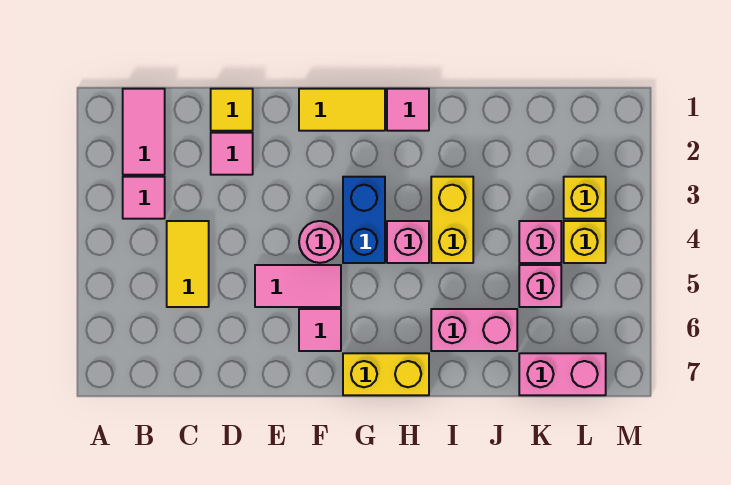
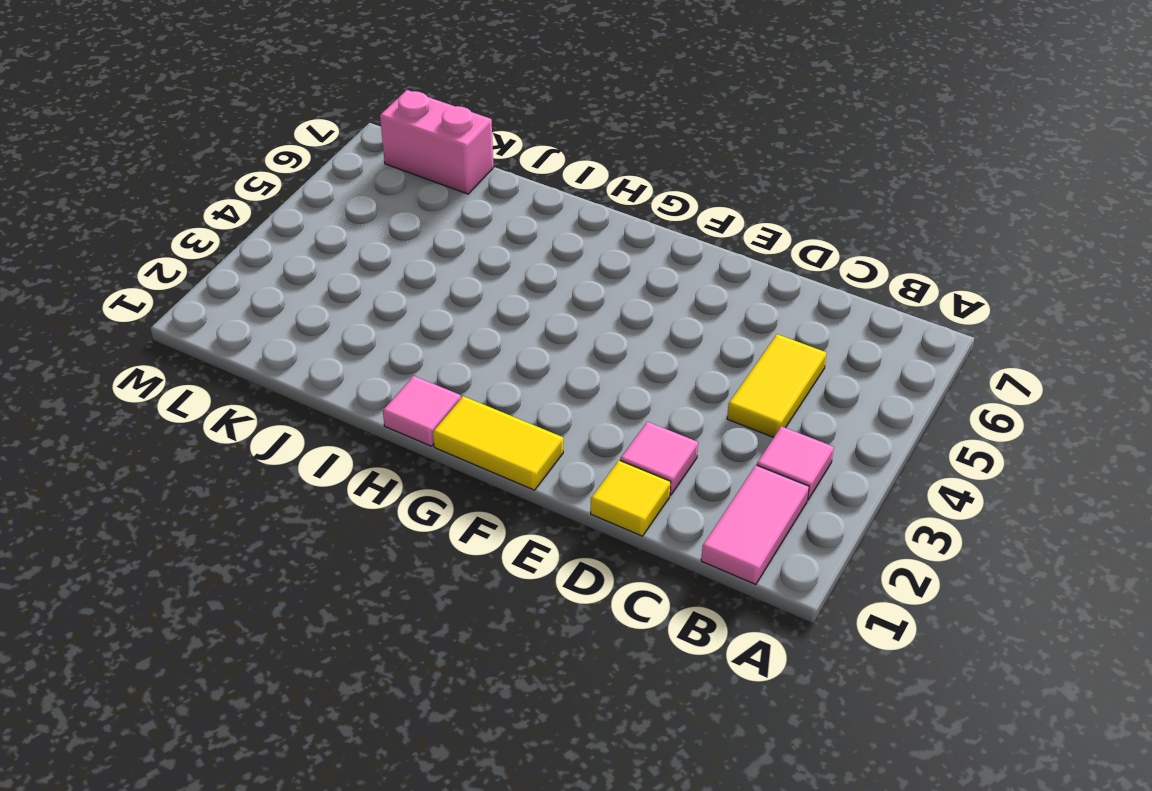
none -> pink tile E5:F5 level 1
none -> pink round brick F4 level 1
none -> pink tile F6 level 1

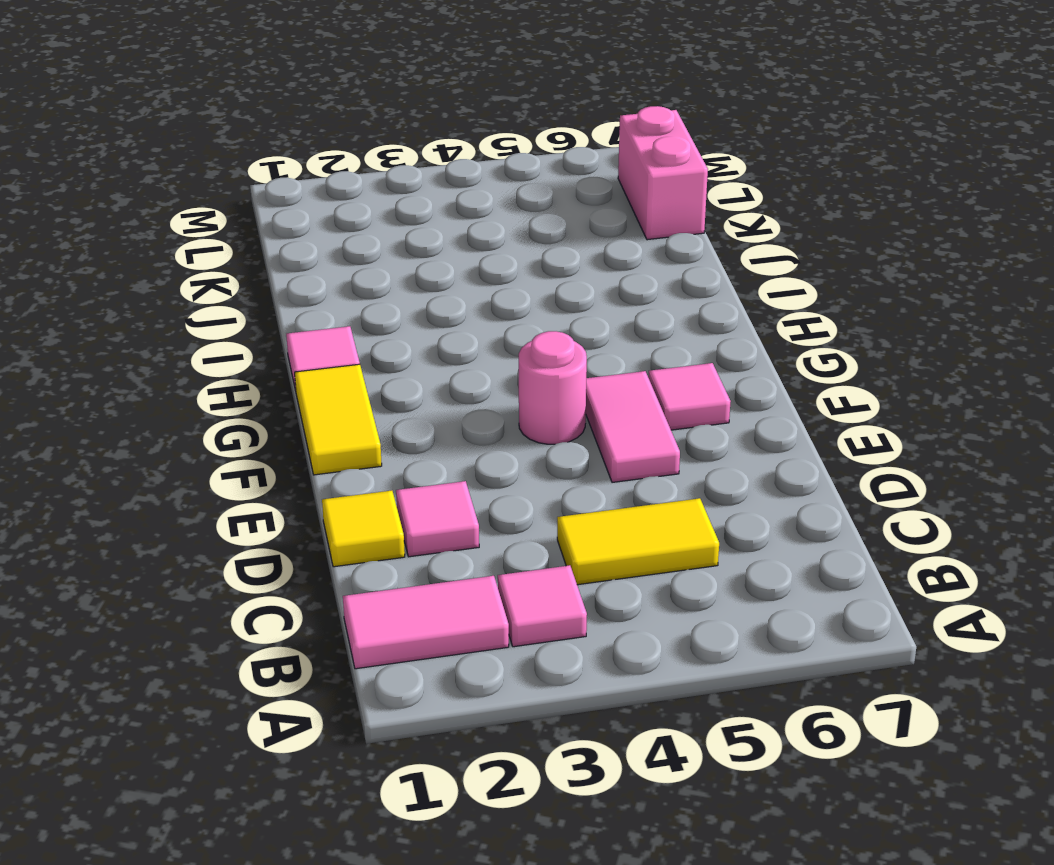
none -> blue brick G3:G4 level 1
none -> yellow brick G7:H7 level 1
none -> pink brick H4 level 1

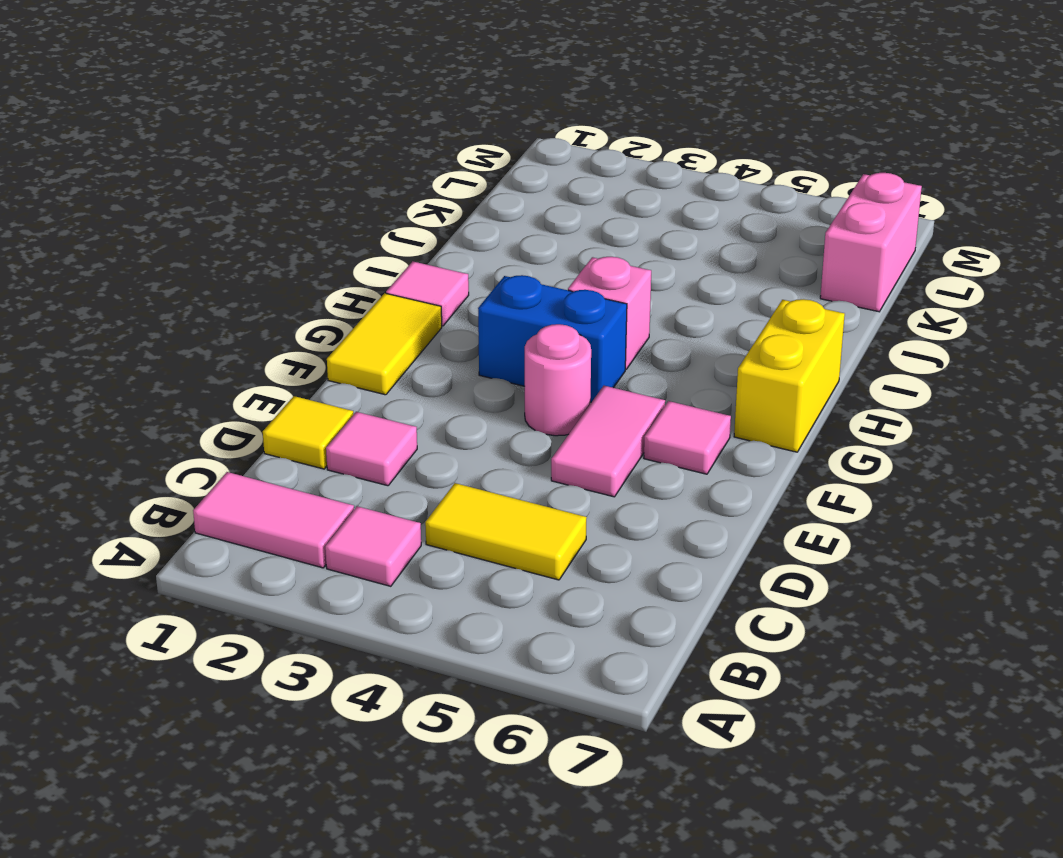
none -> yellow brick I3:I4 level 1
none -> pink brick I6:J6 level 1
none -> pink brick K4 level 1

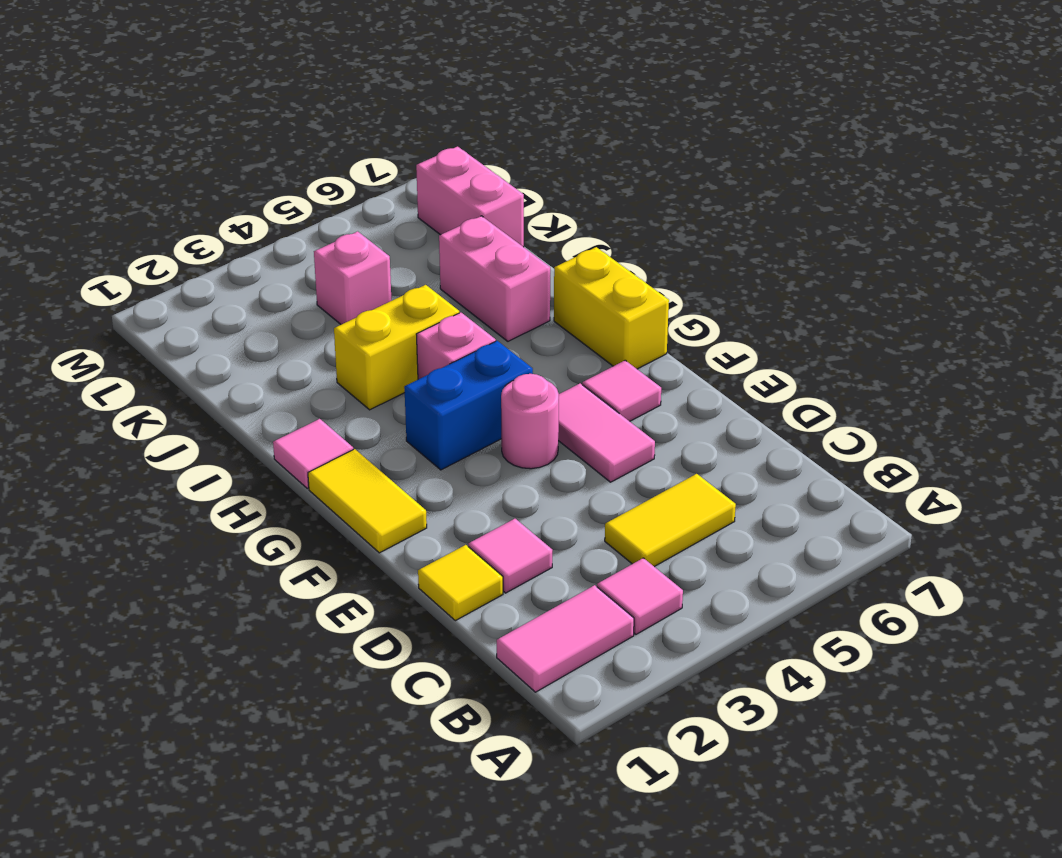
none -> pink brick K5 level 1
none -> yellow brick L3 level 1
none -> yellow brick L4 level 1

